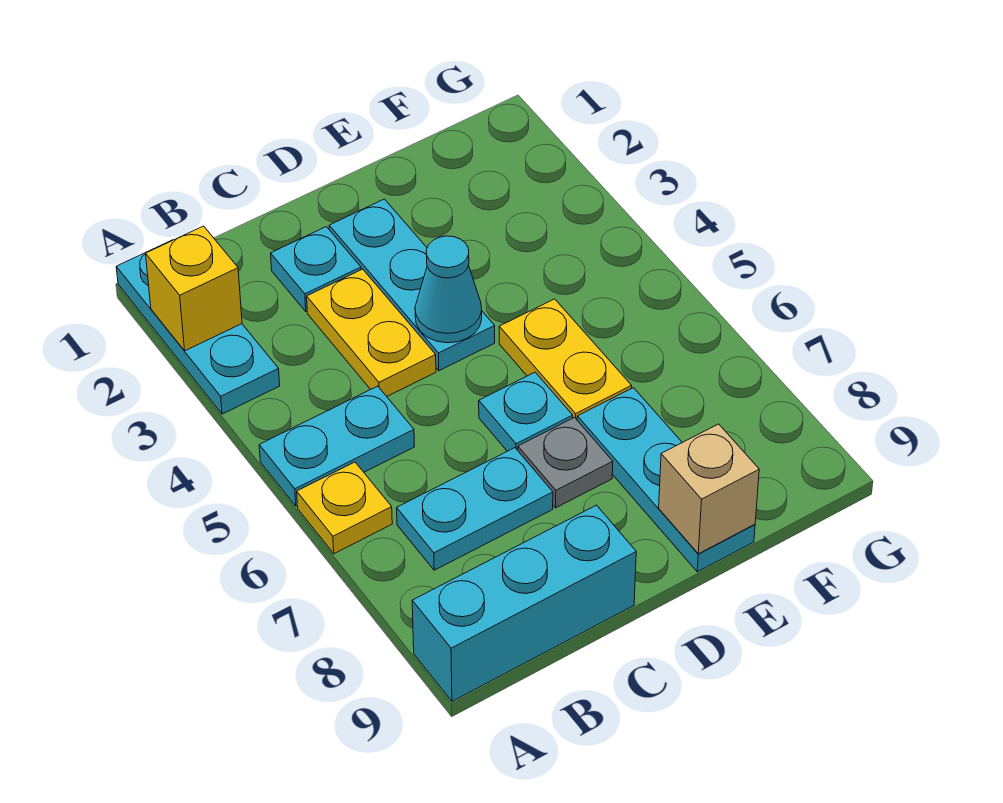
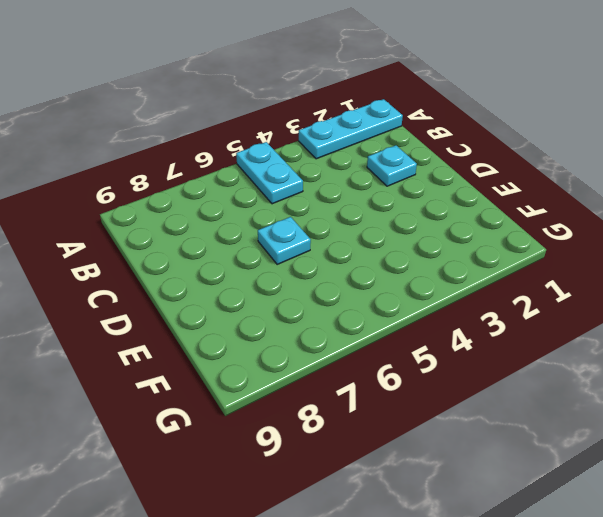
none -> yellow plate A6 level 1
none -> cyan brick A9:C9 level 1
none -> cyan plate B7:C7 level 1

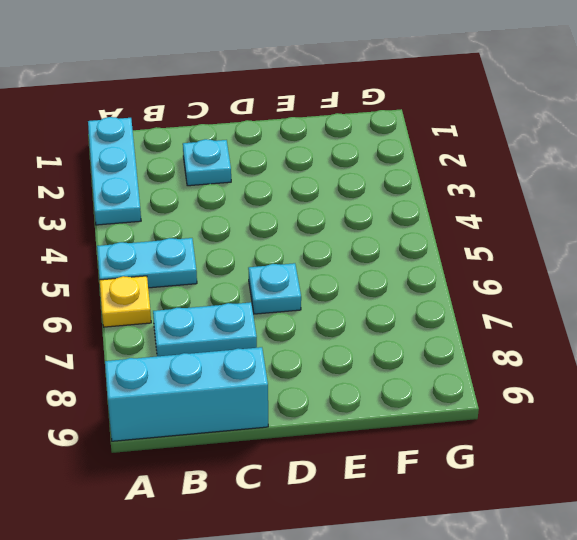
none -> yellow plate C3:C4 level 1
none -> cyan plate D2:D4 level 1
none -> grey plate D7 level 1

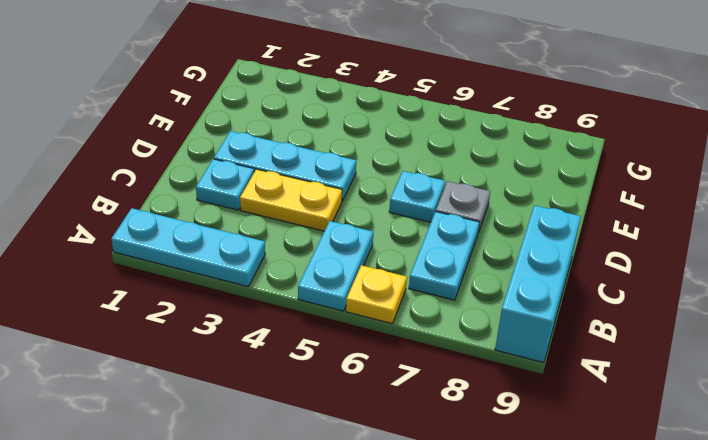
none -> yellow plate E5:E6 level 1
none -> cyan plate E7:E9 level 1
none -> yellow brick A2 level 2

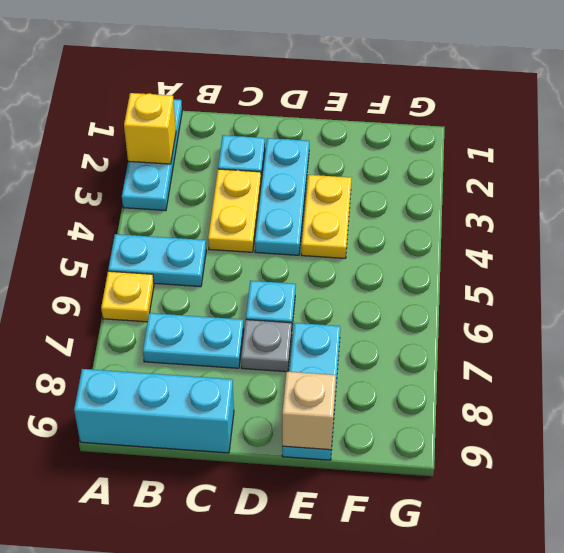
yellow plate E3:E4 level 1 -> yellow plate E5:E6 level 1
none -> cyan cone D4 level 2

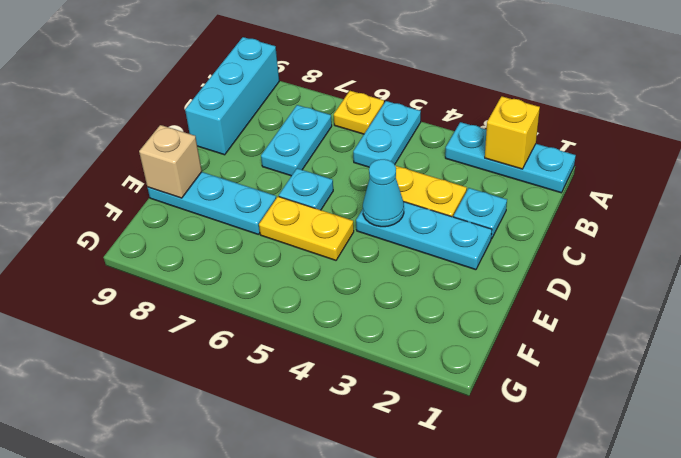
none -> grey plate D7 level 1

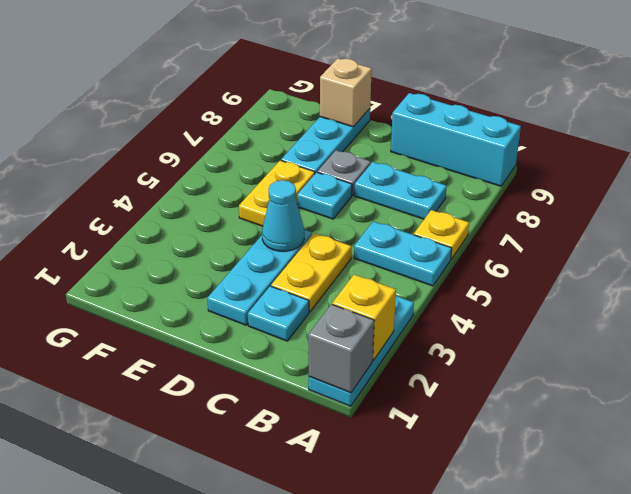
grey brick A1 level 2 -> none

